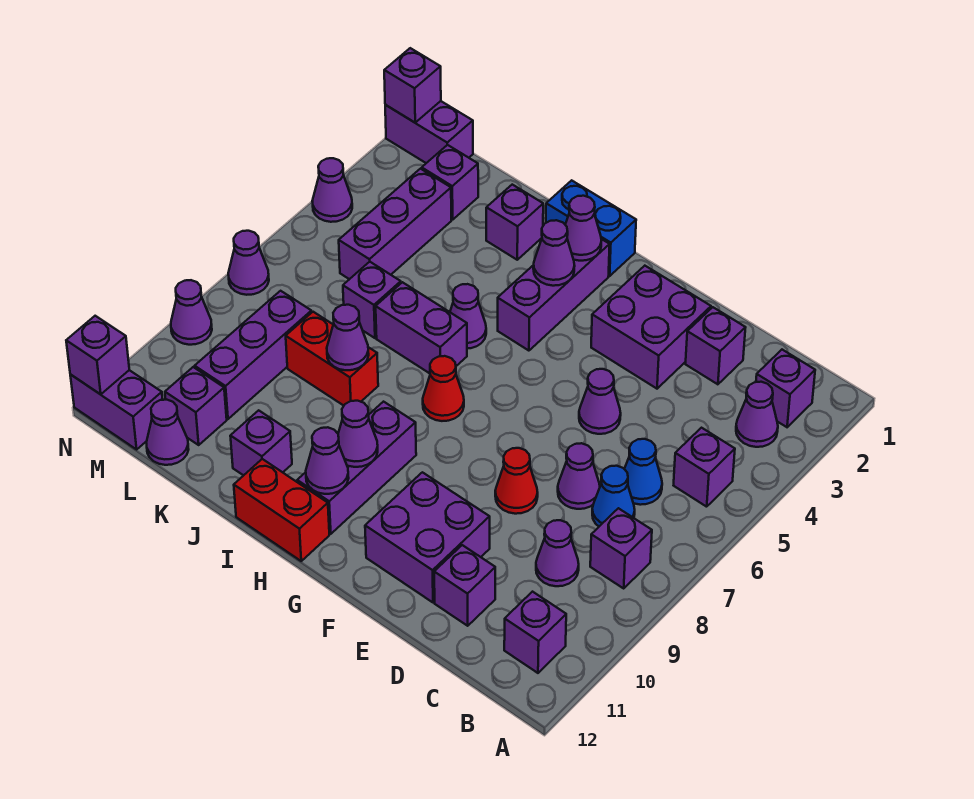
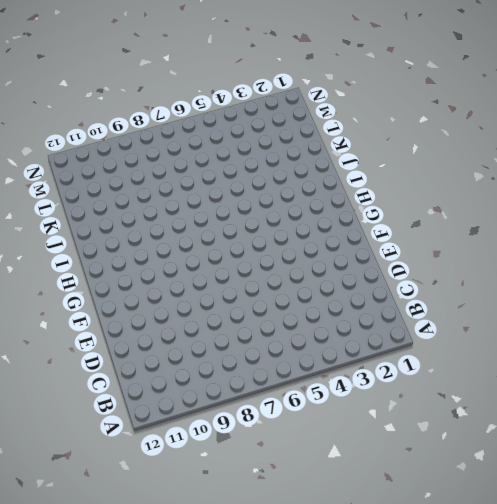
none -> purple brick B2 level 1
none -> purple cone B3 level 1
none -> purple brick B5 level 1
none -> purple brick B8 level 1

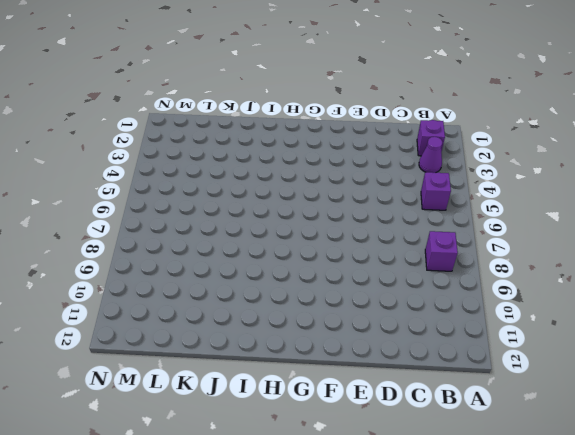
none -> purple brick B11 level 1
none -> blue cone C6 level 1
none -> blue cone C7 level 1
none -> purple cone C9 level 1

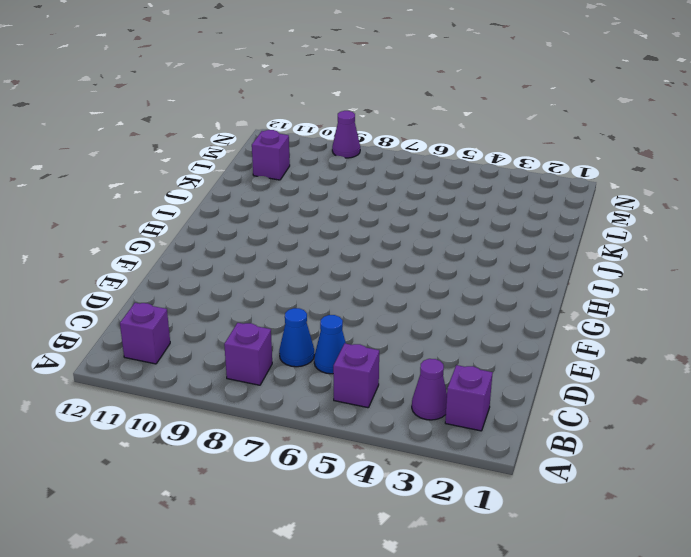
none -> purple cone C9 level 1
none -> purple brick D2 level 1
none -> purple cone D7 level 1
none -> purple brick D11 level 1

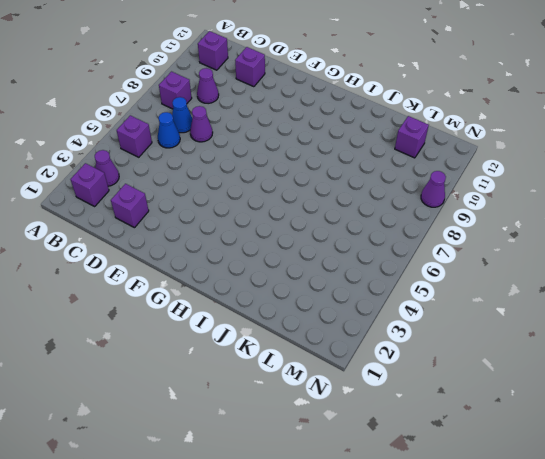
none -> purple brick E2:F3 level 1
none -> purple cone E5 level 1
none -> red cone E8 level 1
none -> purple brick E10:F11 level 1

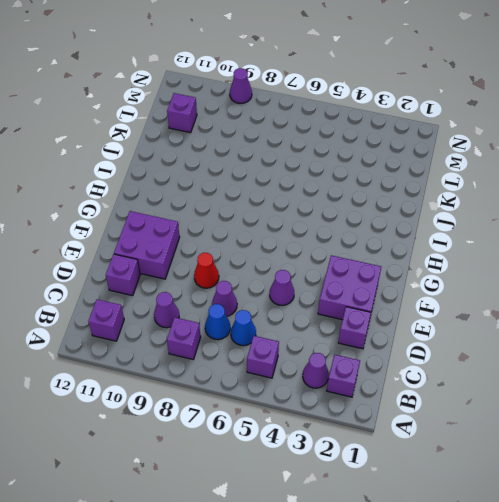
none -> blue brick H1:I1 level 1
none -> purple brick H2:H4 level 1
none -> red cone H7 level 1
none -> purple brick H9:H11 level 1

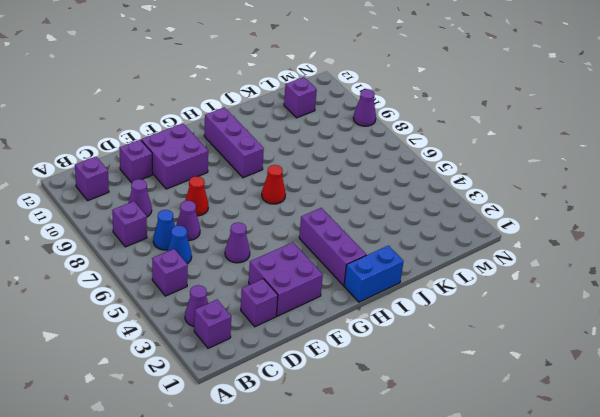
none -> red brick H12:I12 level 1
none -> purple cone I5 level 1
none -> purple brick I6:J6 level 1
none -> purple brick J2 level 1

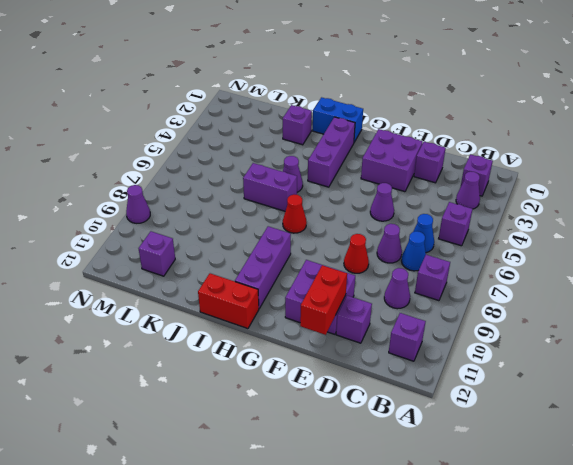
red brick E11:E12 level 2 -> red brick J8:K8 level 1
none -> purple brick J11 level 1
none -> purple brick K6 level 1
none -> purple brick L2 level 1
none -> purple brick L3:L5 level 1

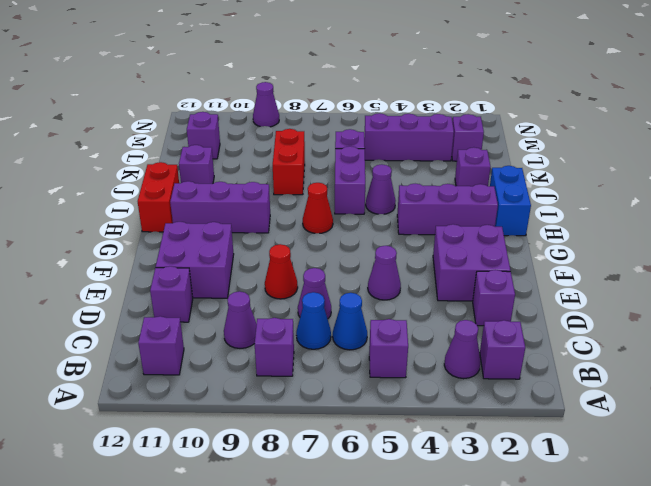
none -> purple brick L8:L10 level 1
none -> purple cone L12 level 1
none -> purple brick M1:N1 level 1
none -> purple brick M12:N12 level 1

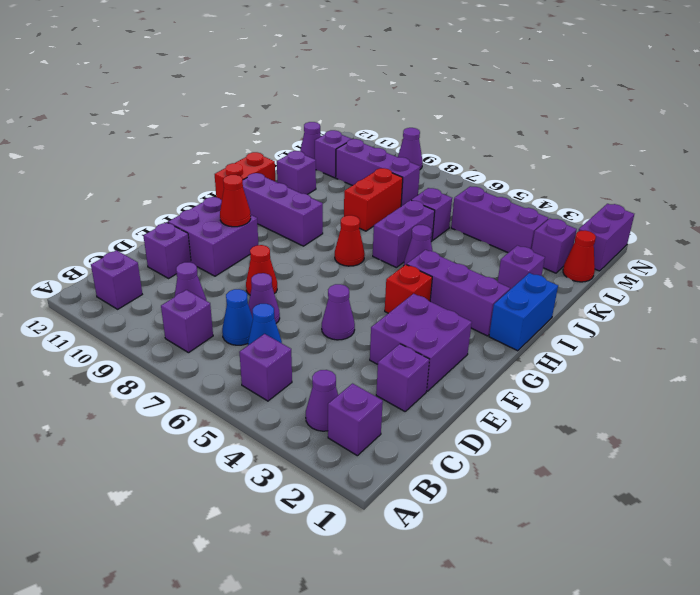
red cone F10 level 2 -> none
red brick G4 level 1 -> none
red cone L1 level 1 -> none
none -> purple brick M12:N12 level 1
none -> purple cone N4 level 1
none -> purple cone N7 level 1
none -> purple cone H2 level 2

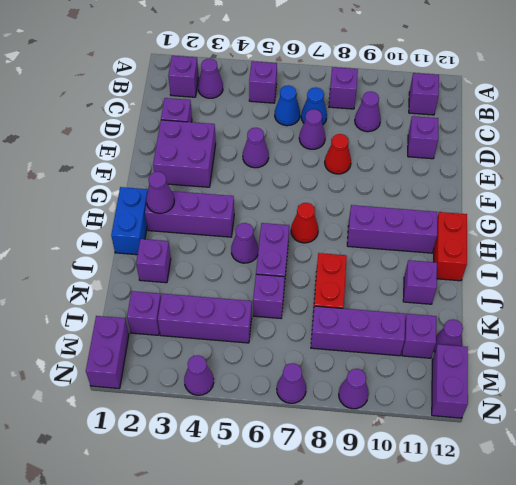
none -> purple brick E10:F11 level 1
none -> purple cone H3 level 2
none -> purple cone H10 level 2
none -> purple cone H11 level 2

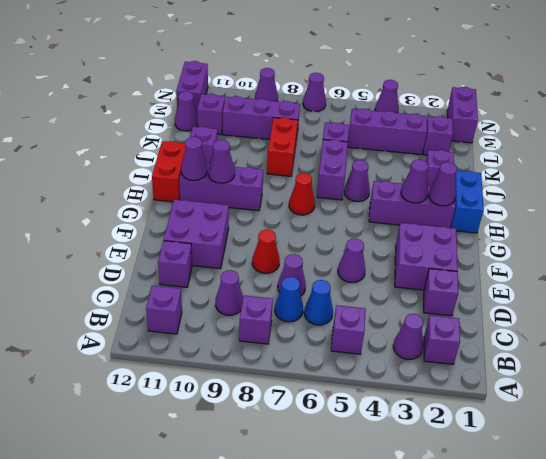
none -> purple cone J8 level 2
none -> purple brick N1 level 2
none -> purple brick N12 level 2

